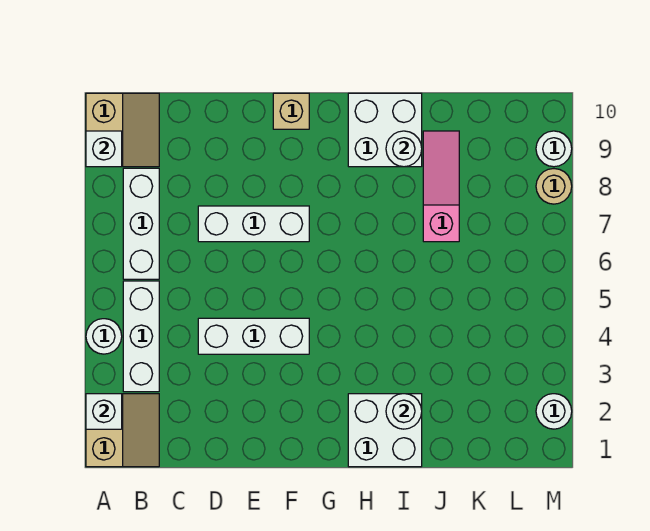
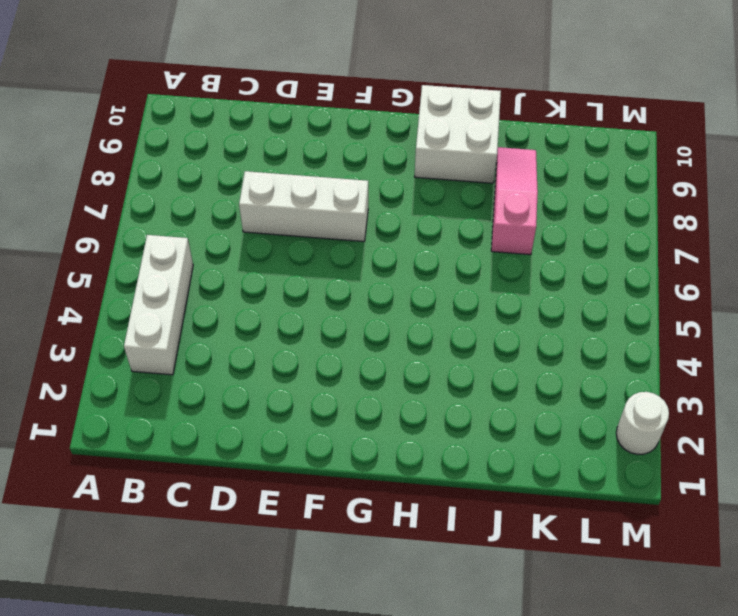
none -> tan slope A1:B2 level 1 top A
none -> white round brick A4 level 1
none -> tan slope A9:B10 level 1 top A

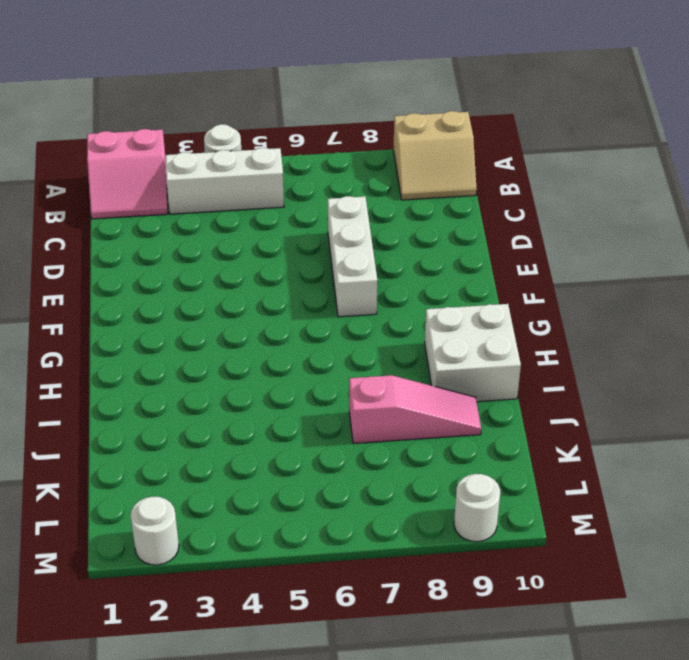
pink slope A1:B2 level 1 top A -> tan slope A1:B2 level 1 top A
none -> white brick B6:B8 level 1
none -> white brick D4:F4 level 1
none -> tan brick F10 level 1

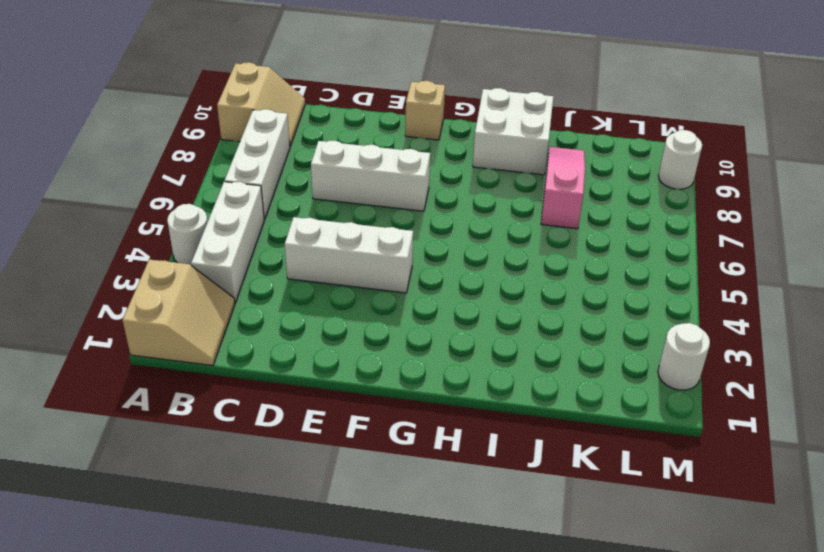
none -> white brick H1:I2 level 1
none -> tan round brick M8 level 1
none -> white brick A2 level 2

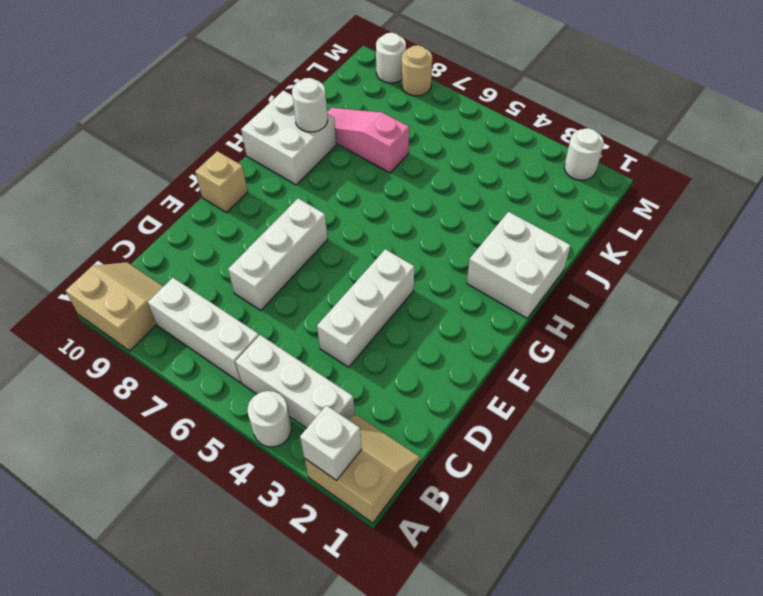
none -> white brick A9 level 2
none -> white round brick I2 level 2

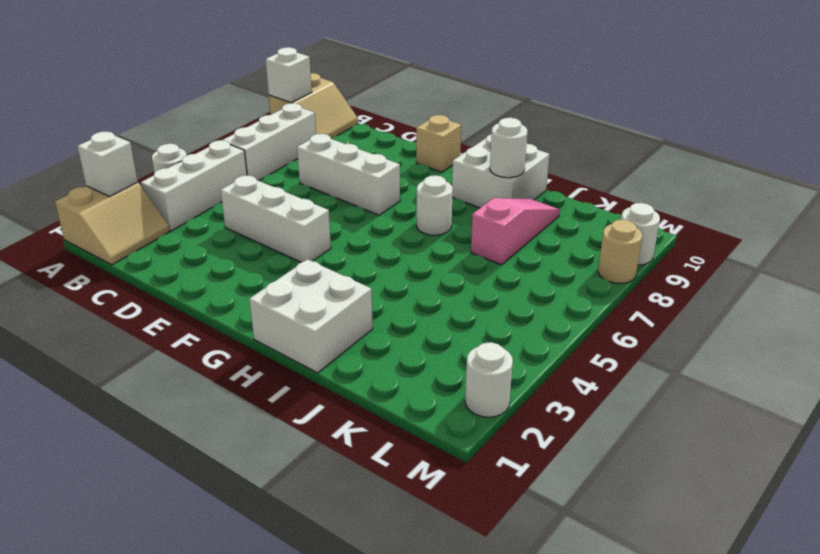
white round brick H7 level 1 -> white round brick I2 level 2

